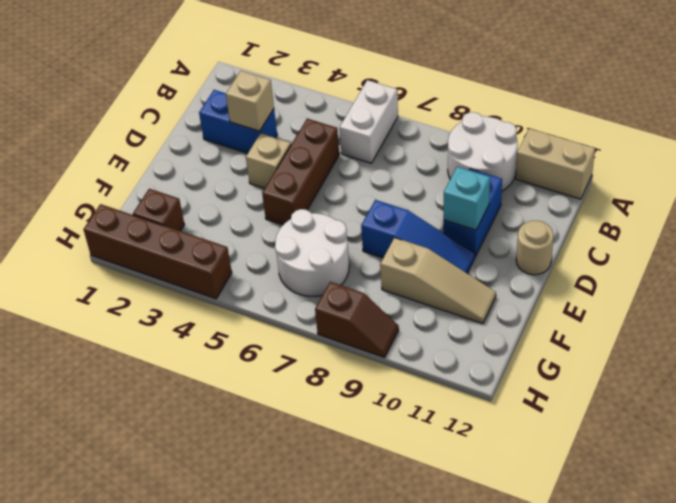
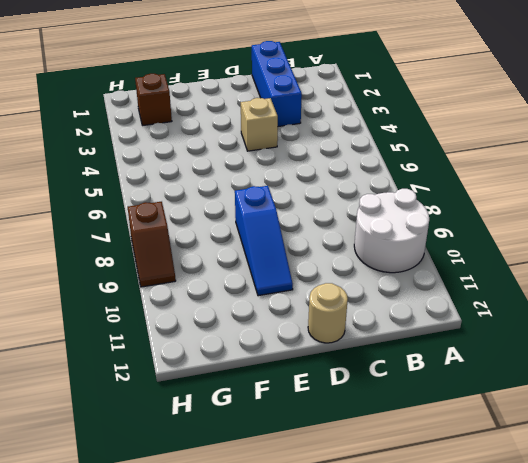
blue brick C1:C3 level 1 -> blue brick C2:C3 level 1
none -> white brick A6:B6 level 1
none -> tan brick A11:A12 level 1
none -> brown brick C5:E5 level 1

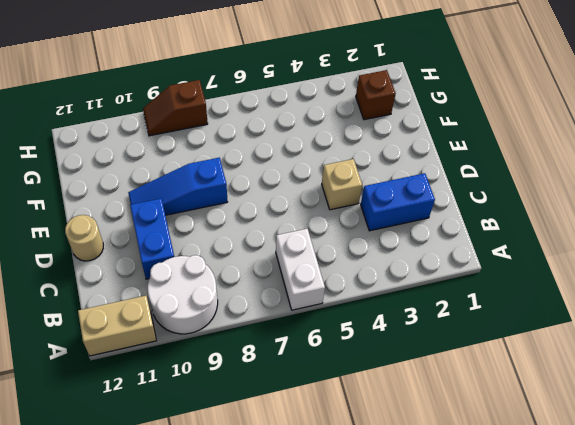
none -> brown brick C5:E5 level 1
none -> white round brick F6:G7 level 1
none -> tan slope F9:F11 level 1 top 9

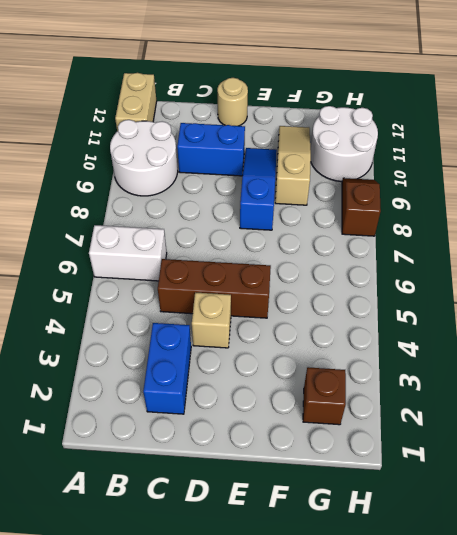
white round brick G10:H11 level 1 -> white round brick F6:G7 level 1
none -> brown brick H1:H4 level 1
none -> tan brick C3 level 2
none -> cyan brick D10 level 2

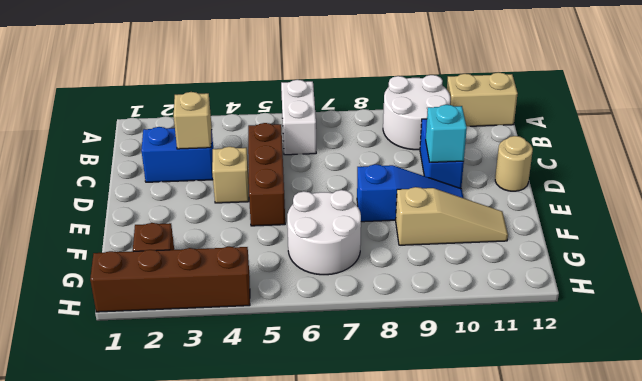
none -> brown slope H8:H9 level 1 top 8

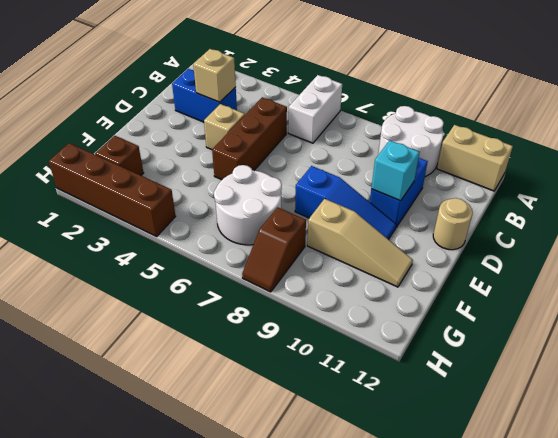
brown slope G8:H8 level 1 top G -> brown slope H8:H9 level 1 top 8

